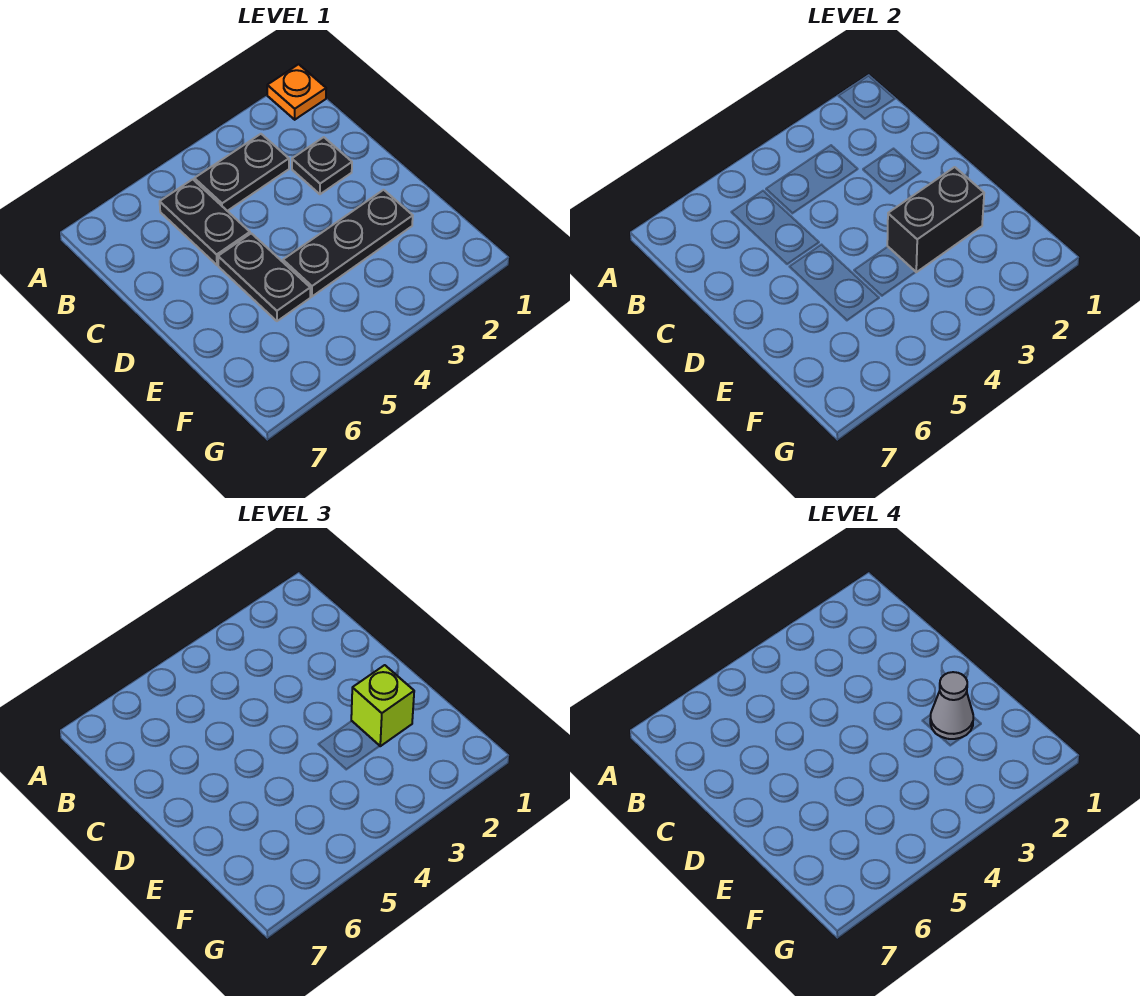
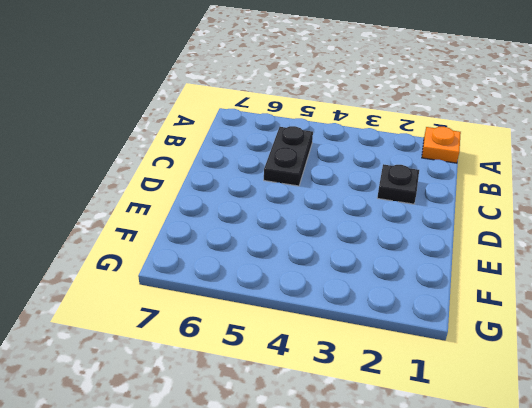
none -> black plate B3:B4 level 1
none -> black plate D5:E5 level 1

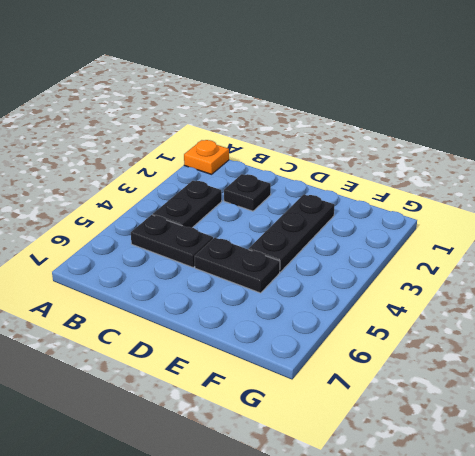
none -> black brick E2:E3 level 2
none -> lime brick E2 level 3

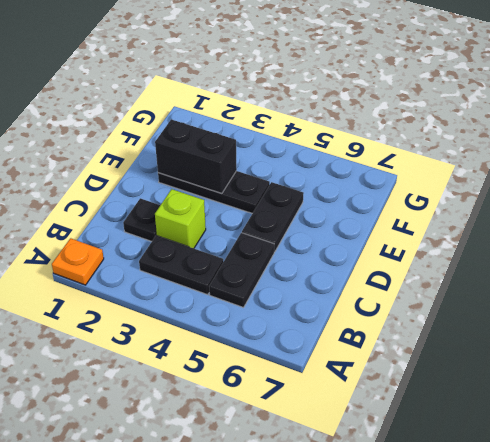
lime brick C3 level 1 -> lime brick E2 level 3
none -> grey cone E2 level 4

